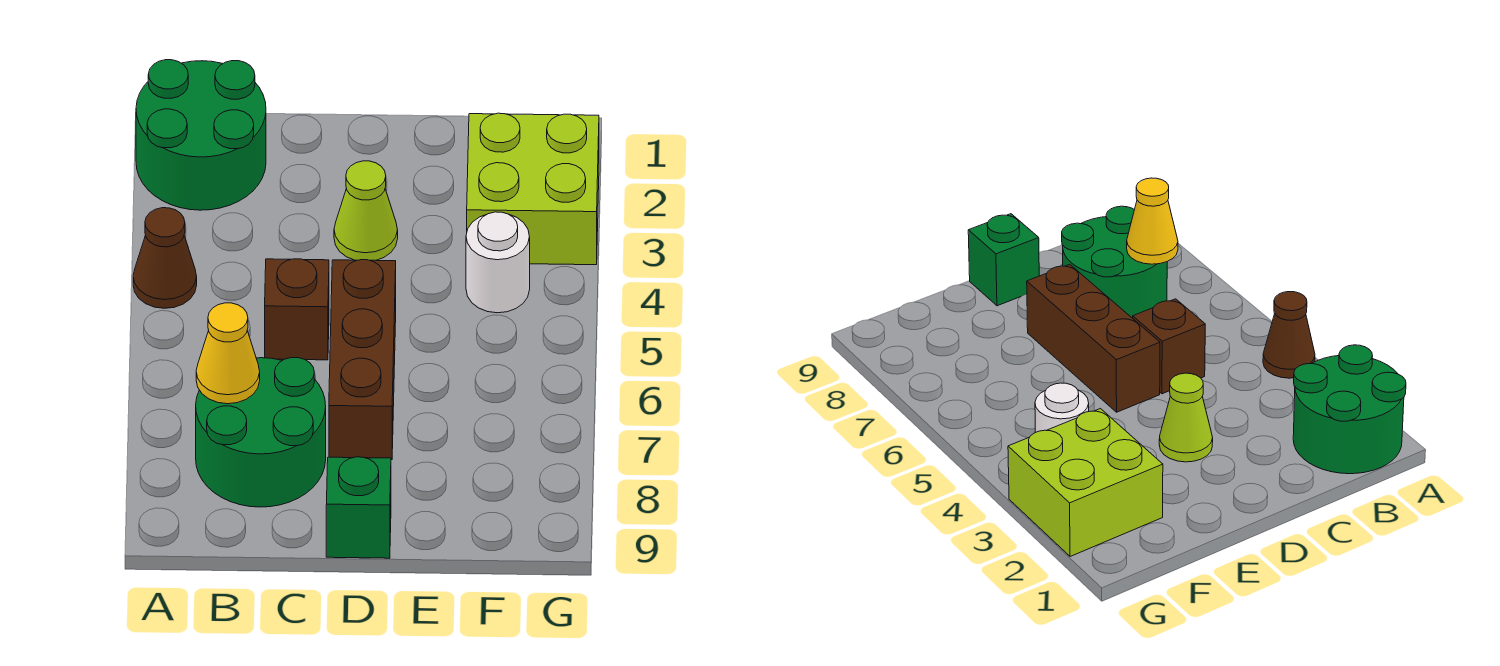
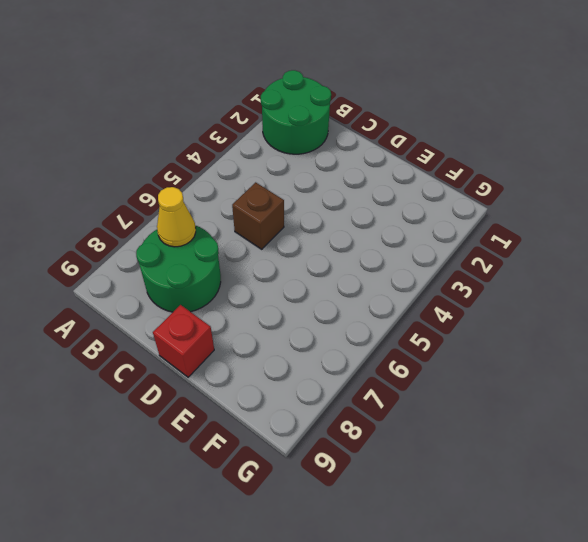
red brick D9 level 1 -> green brick D9 level 1
none -> brown cone A4 level 1
none -> lime cone D3 level 1

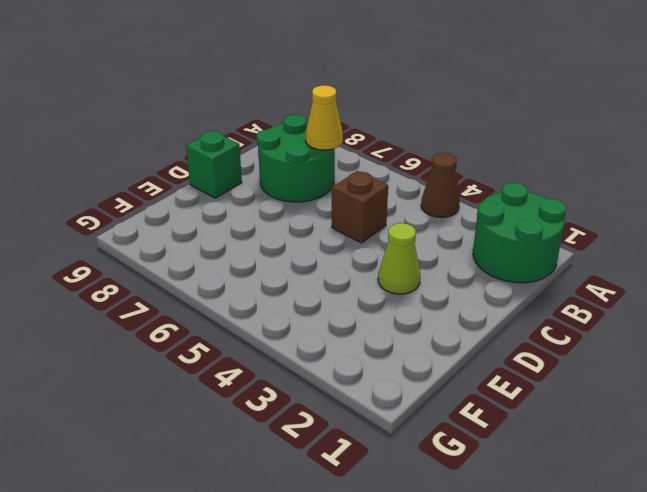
none -> brown brick D5:D7 level 1
none -> lime brick F2:G3 level 1

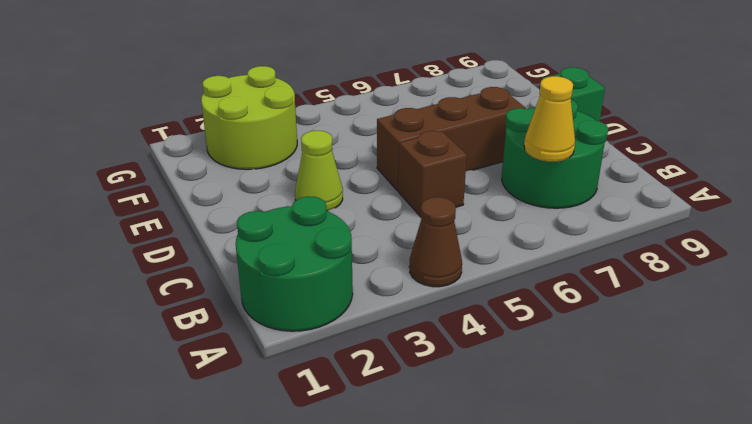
lime round brick F2:G3 level 1 -> lime brick F2:G3 level 1
none -> white round brick F4 level 1

